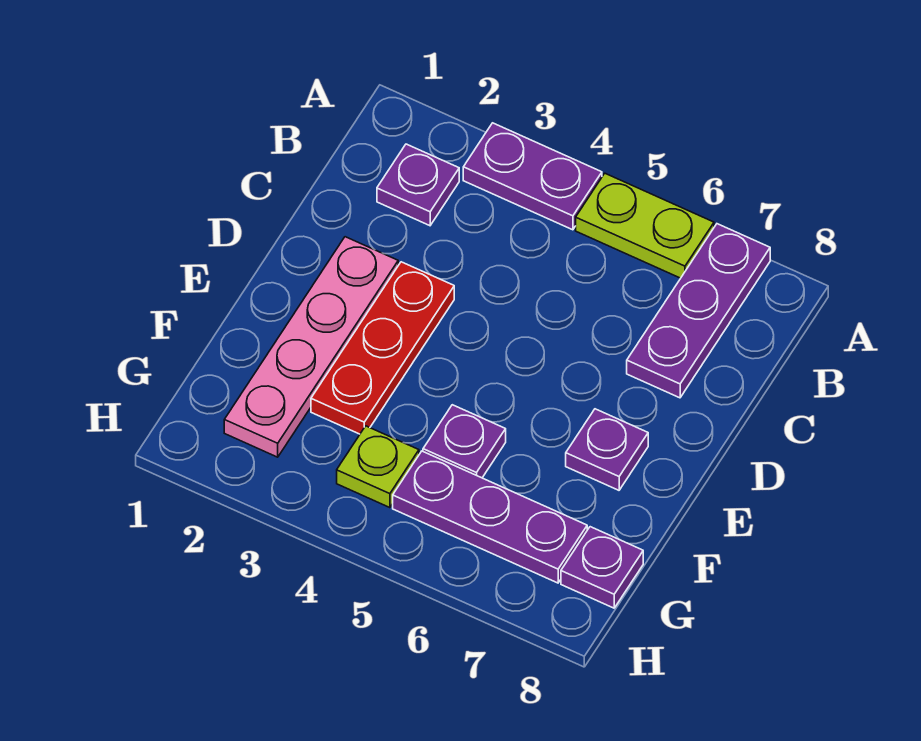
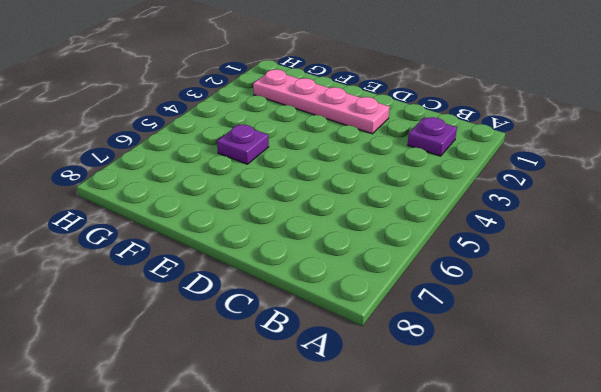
none -> purple plate A3:A4 level 1
none -> lime plate A5:A6 level 1

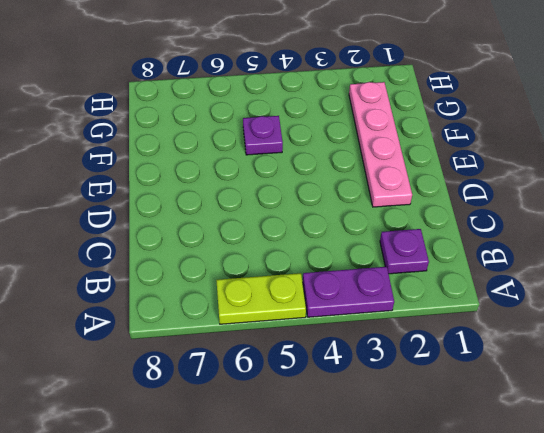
none -> purple plate A7:C7 level 1
none -> red plate D3:F3 level 1

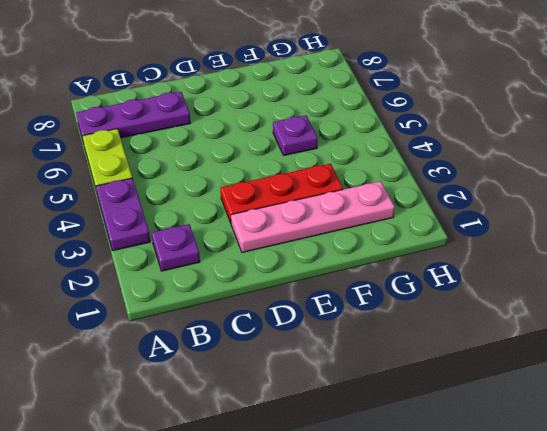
none -> purple plate E7 level 1
none -> lime plate G4 level 1

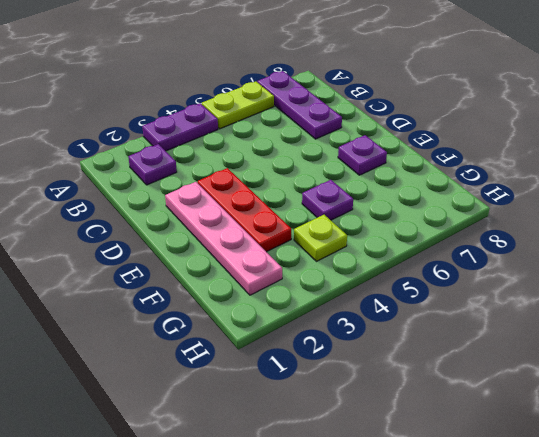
none -> purple plate G5:G7 level 1
none -> purple plate G8 level 1

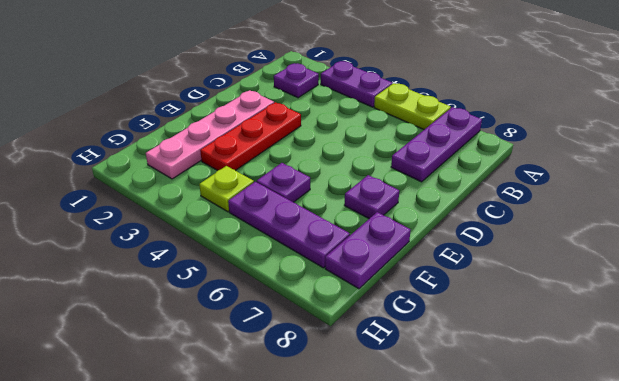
purple plate F8:G8 level 1 -> purple plate G8 level 1

